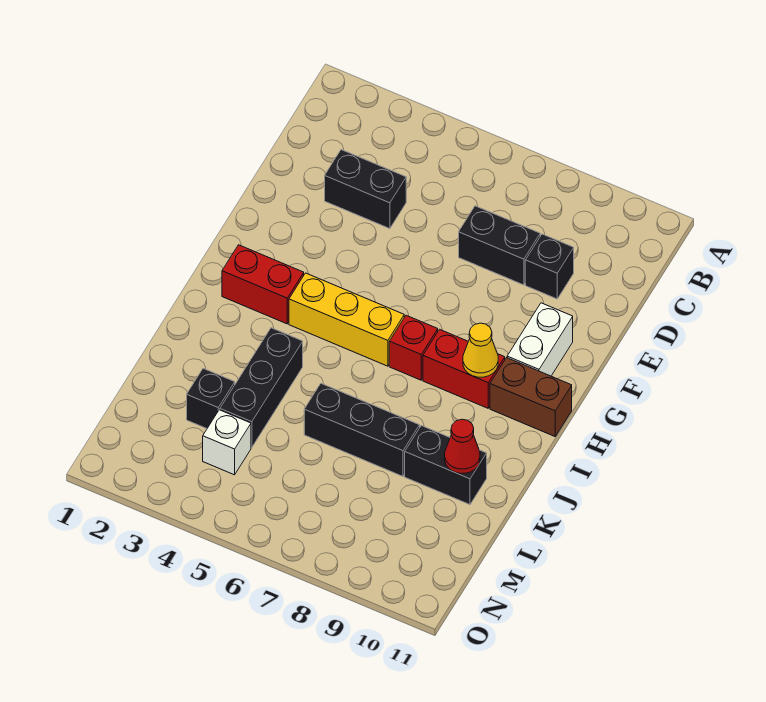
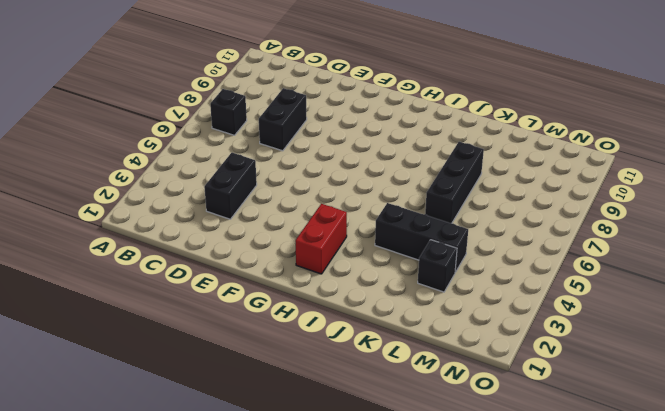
black brick B7 level 1 -> black brick D9 level 1
none -> white brick F10:G10 level 1
none -> yellow brick H4:H6 level 1
none -> red brick H7 level 1

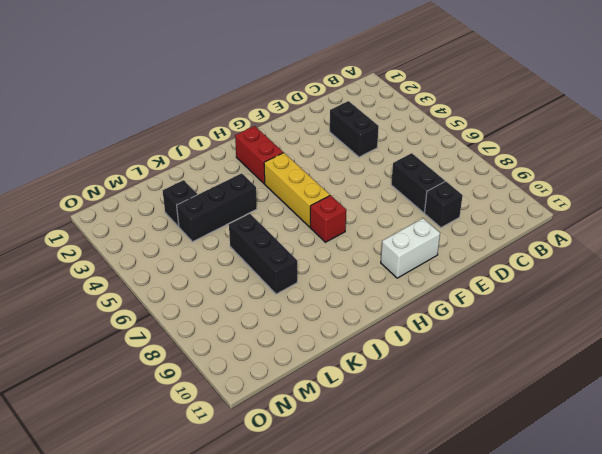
none -> red brick H8:H9 level 1
none -> brown brick H10:H11 level 1
none -> black brick K9:K10 level 1

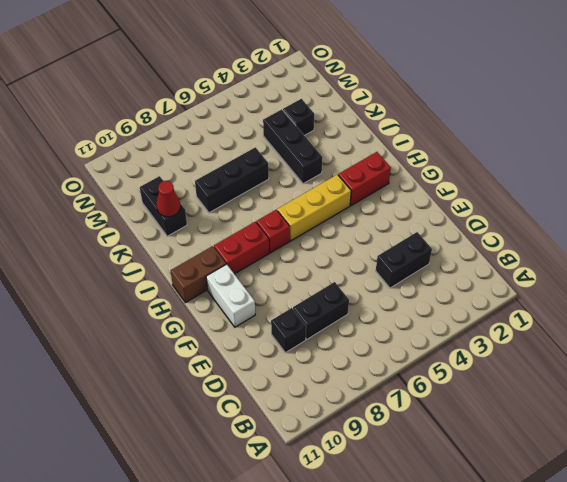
black brick K10:L10 level 1 -> black brick K9:K10 level 1
none -> white brick M4 level 1
none -> yellow cone H9 level 2

